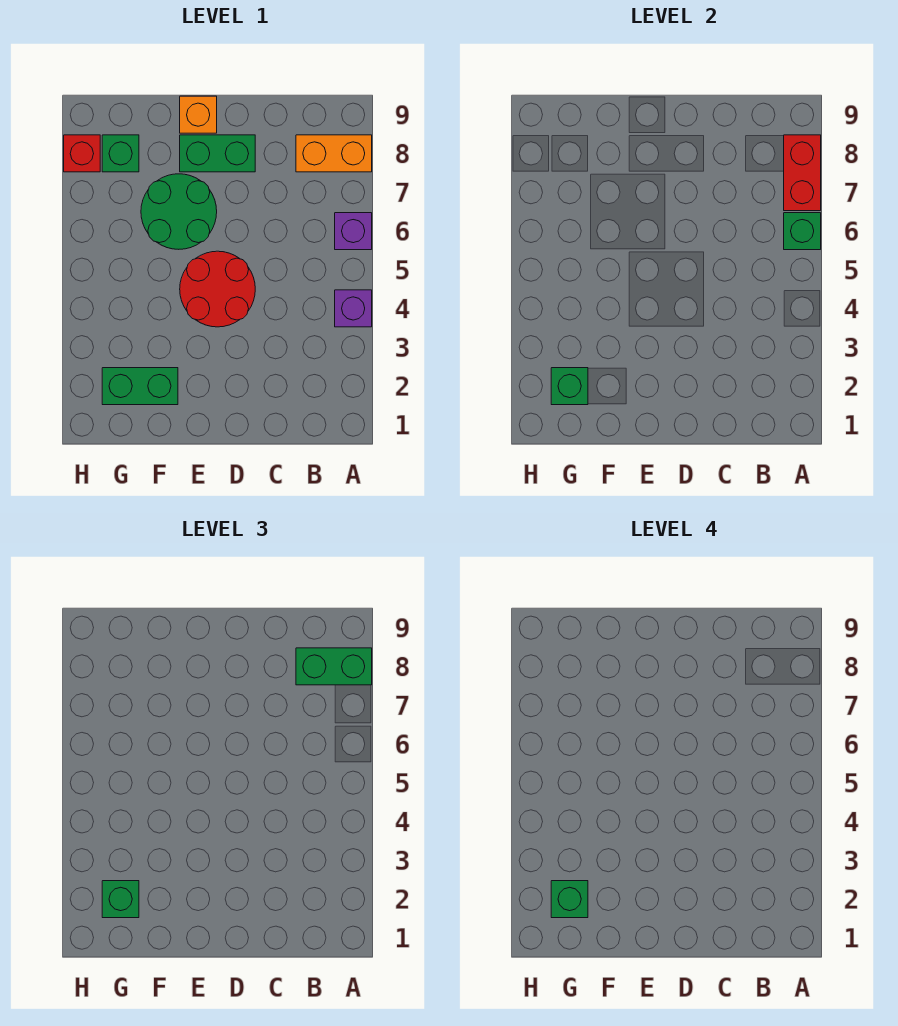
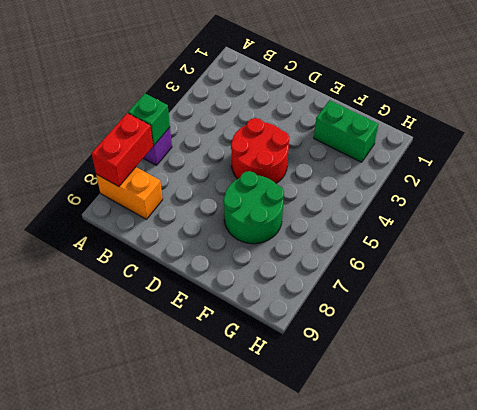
none -> purple brick A4 level 1
none -> green brick D8:E8 level 1
none -> orange brick E9 level 1

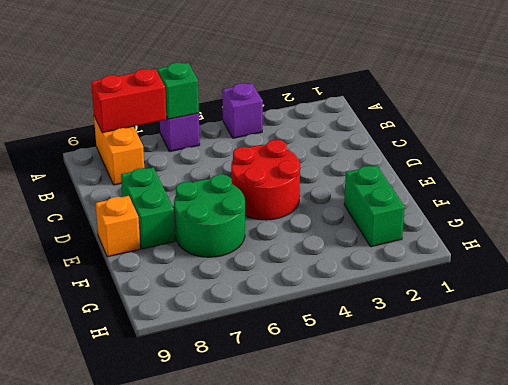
none -> green brick G8 level 1
none -> red brick H8 level 1
none -> green brick G2 level 2

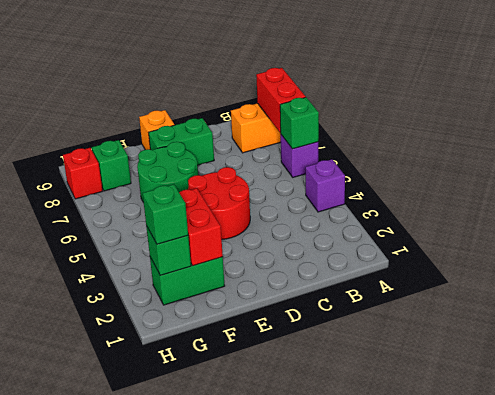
red brick F2:F3 level 2 -> none
none -> green brick A8:B8 level 3
none -> green brick G2 level 4

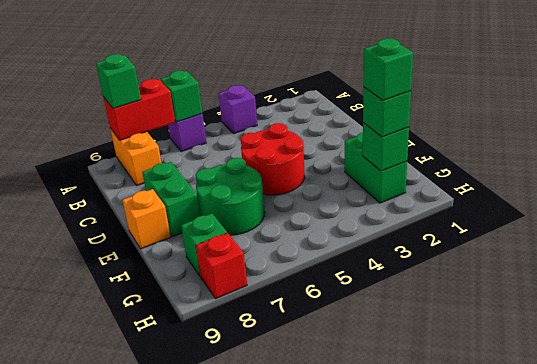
green brick A8 level 3 -> green brick A8:B8 level 3

